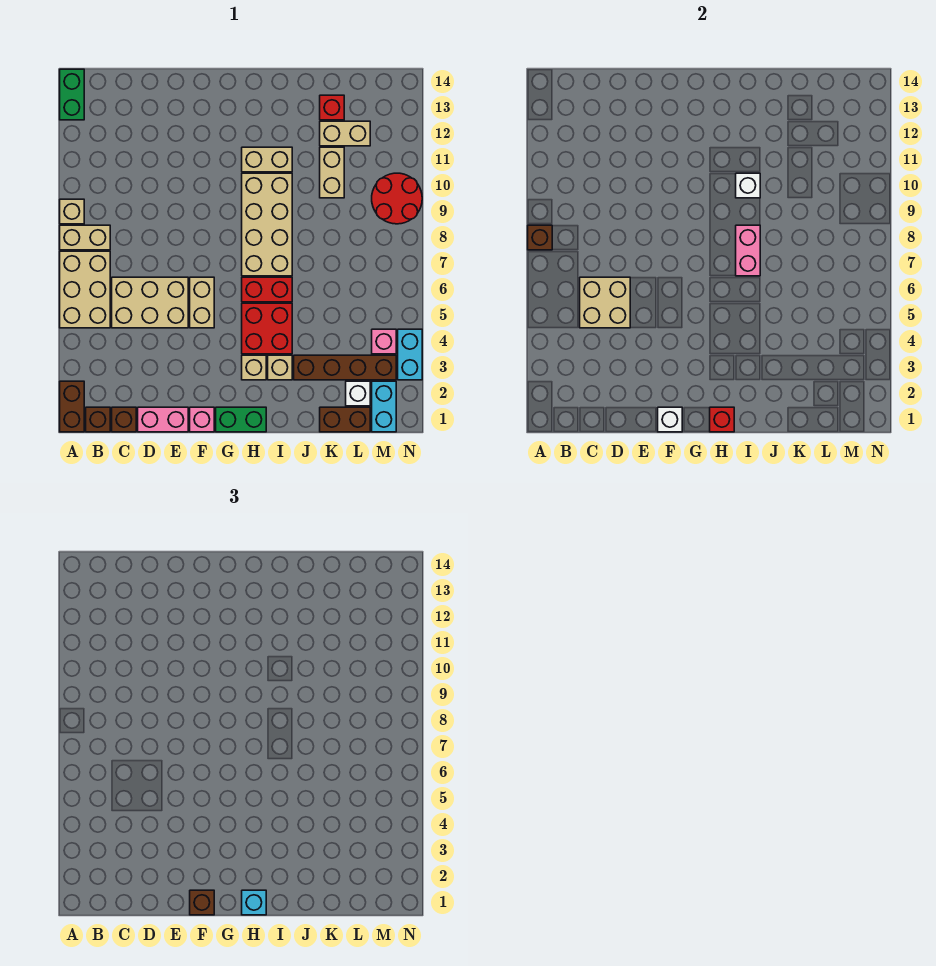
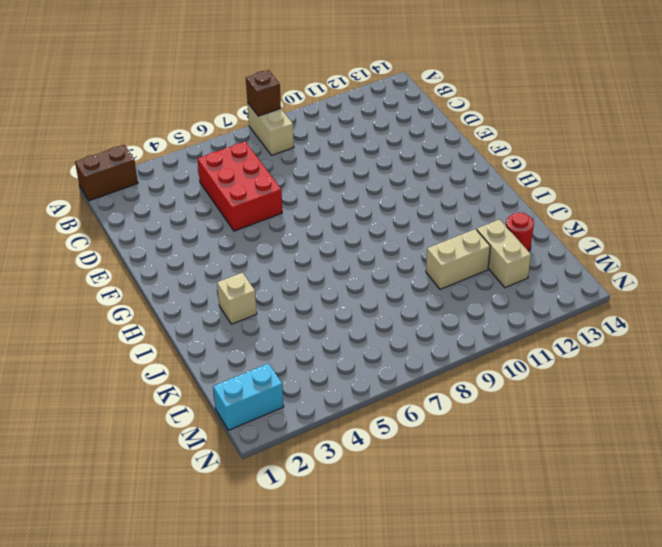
red brick C5:E6 level 1 -> tan brick C5:E6 level 1
red round brick K13 level 1 -> red brick K13 level 1
none -> tan brick A5:B7 level 1
none -> tan brick A9 level 1
none -> green brick A13:A14 level 1
none -> brown brick B1 level 1

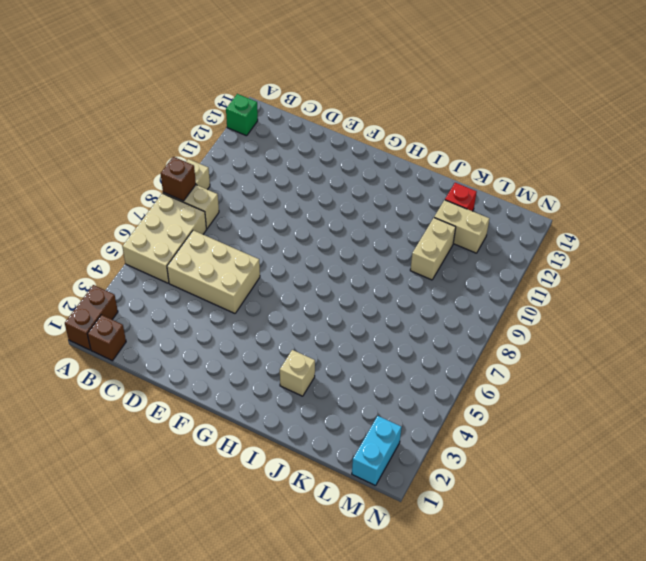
green brick A13 level 1 -> green brick A13:A14 level 1
none -> brown brick C1 level 1
none -> pink brick D1:E1 level 1
none -> pink brick F1 level 1
none -> tan brick F5:F6 level 1

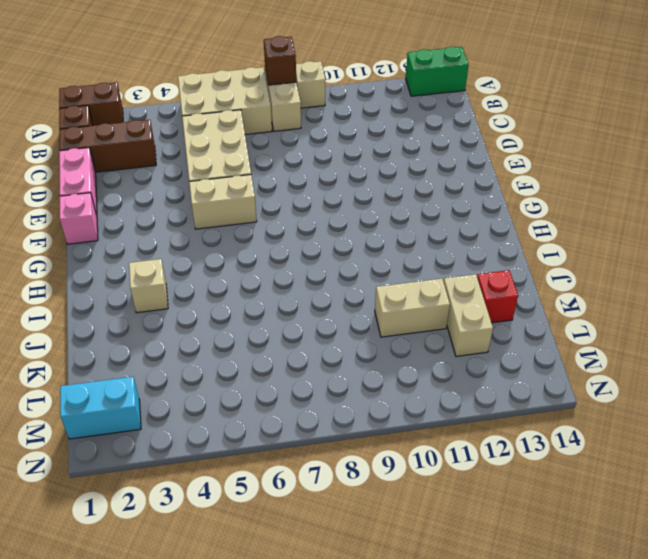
brown brick C1:C3 level 1 -> brown brick C1 level 1
none -> green brick G1:H1 level 1
none -> tan brick H3 level 1
none -> red brick H4:I5 level 1
none -> red brick H6:I6 level 1

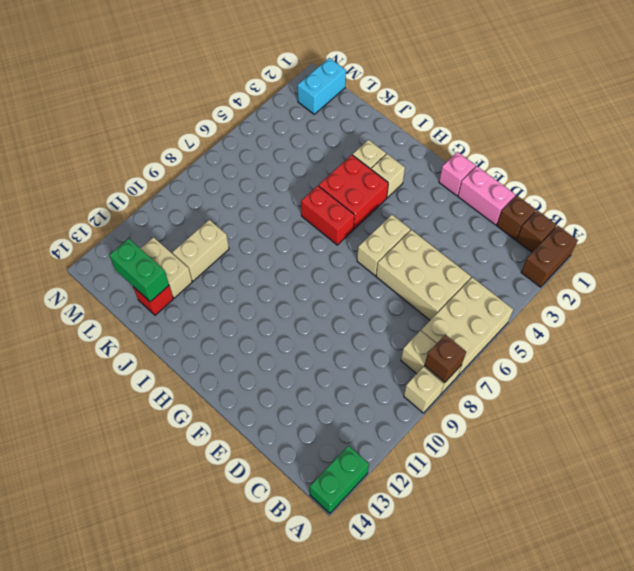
green brick K13:L13 level 2 -> green brick G1:H1 level 1
none -> tan brick H7:I10 level 1
none -> tan brick H11:I11 level 1
none -> brown brick J3:M3 level 1
none -> brown brick K1:L1 level 1

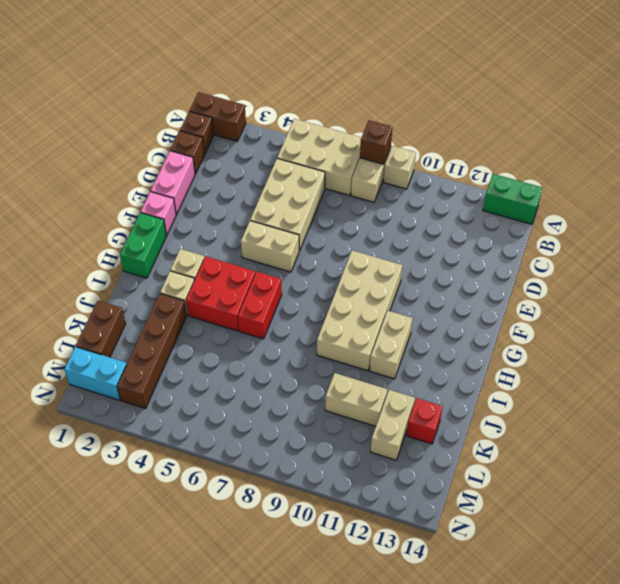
tan brick F9:I10 level 1 -> tan brick H7:I10 level 1
none -> white brick L2 level 1
none -> pink brick M4 level 1
none -> red round brick M9:N10 level 1
none -> cyan brick N3:N4 level 1

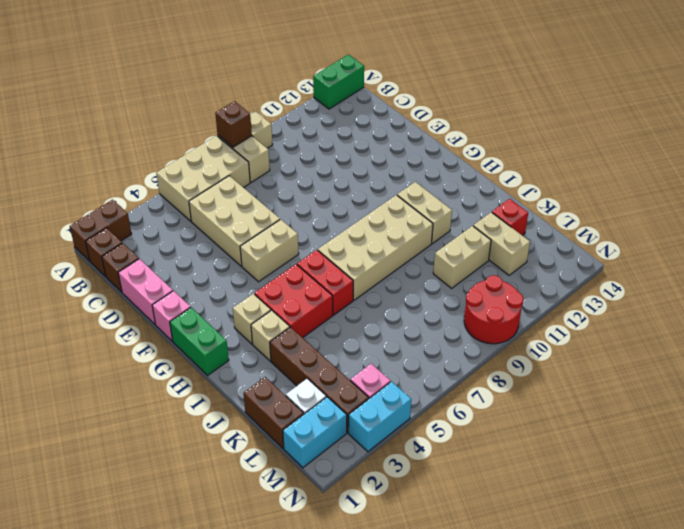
none -> tan brick C5:D6 level 2
none -> white brick F1 level 2
none -> red brick H1 level 2
none -> pink brick I7:I8 level 2

